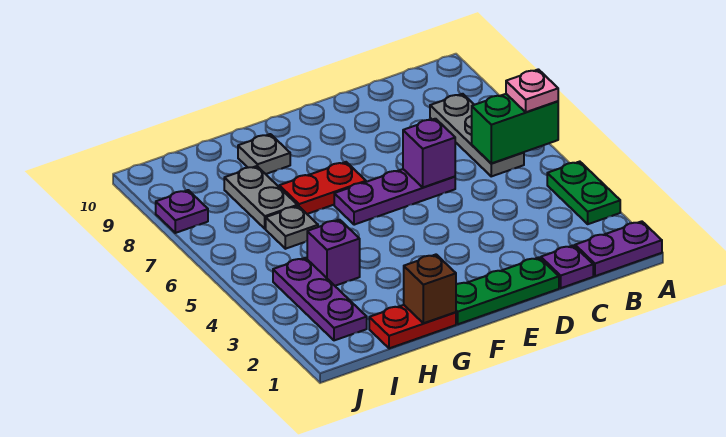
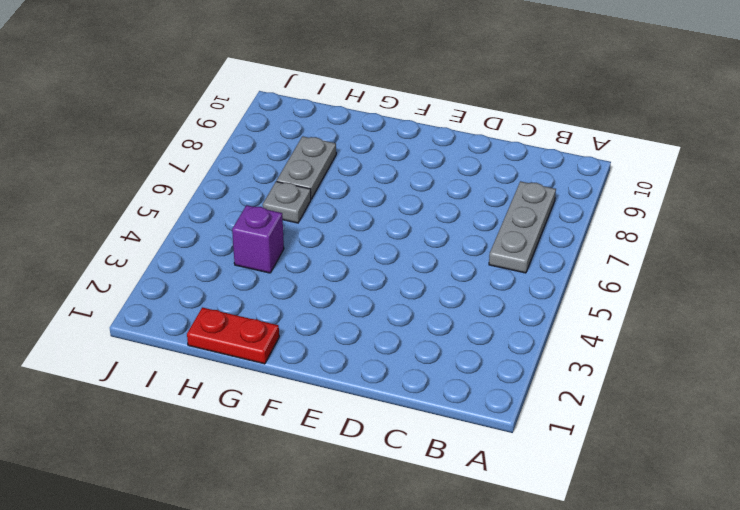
none -> purple plate A1:B1 level 1
none -> green plate A3:A4 level 1
none -> purple plate C1 level 1

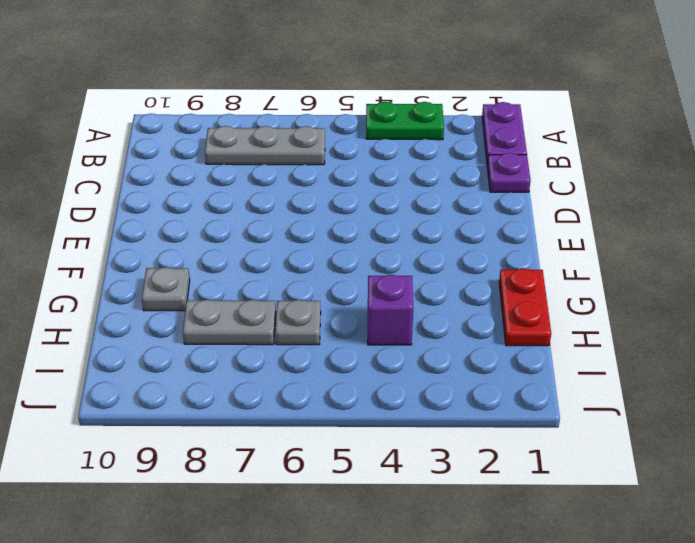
none -> green plate D1:F1 level 1
none -> purple plate D6:F6 level 1
none -> red plate F7:G7 level 1

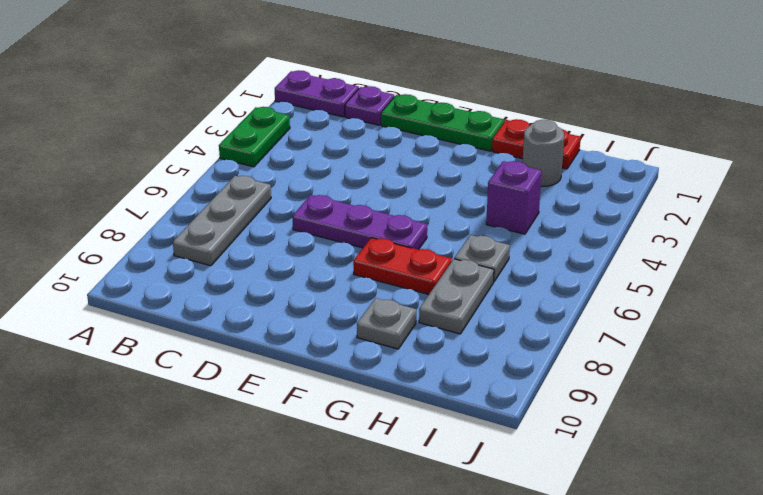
grey round brick H2 level 1 -> none
none -> purple plate I2:I4 level 1
none -> purple plate J8 level 1
none -> green brick A6:B6 level 2

